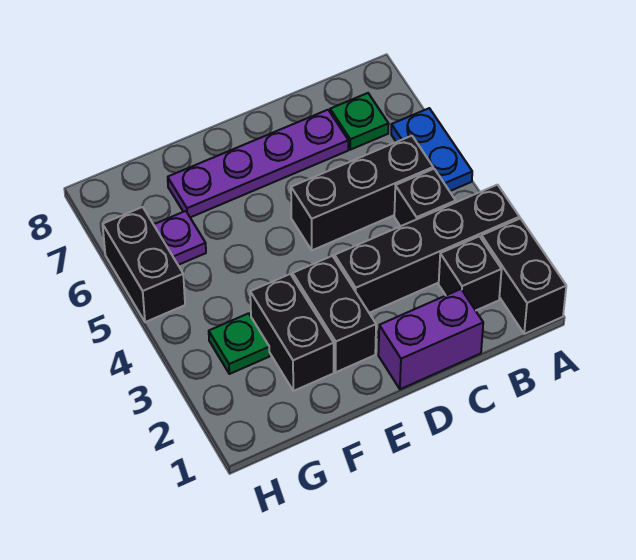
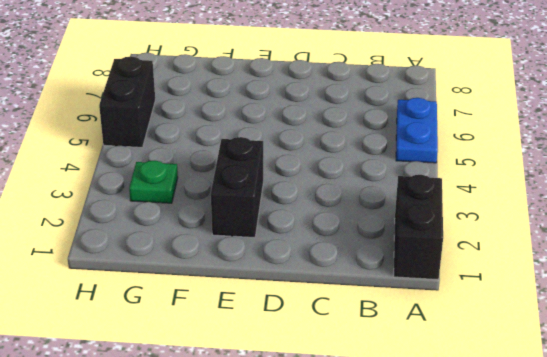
none -> black brick A3:D3 level 1
none -> black brick B2 level 1
none -> black brick B4 level 1

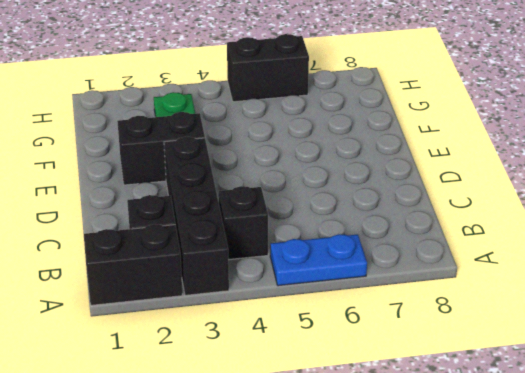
none -> black brick B5:D5 level 1
none -> green plate B7 level 1
none -> purple brick C1:D1 level 1

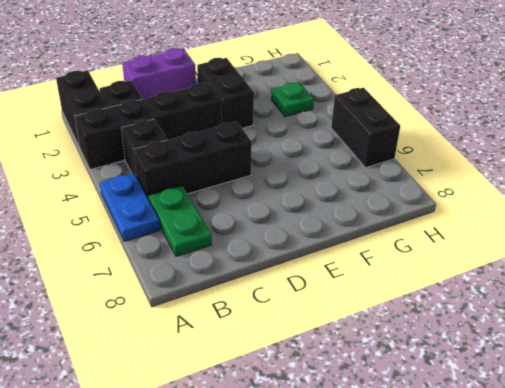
green plate B6:B7 level 1 -> green plate B7 level 1
none -> purple plate C7:F7 level 1
none -> black brick F2:F3 level 1
none -> purple plate G6 level 1

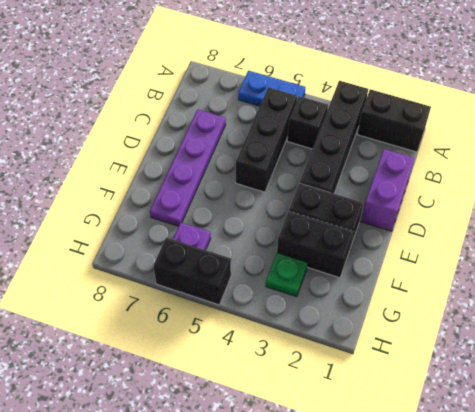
none -> black brick B2 level 1
none -> green plate B7 level 1

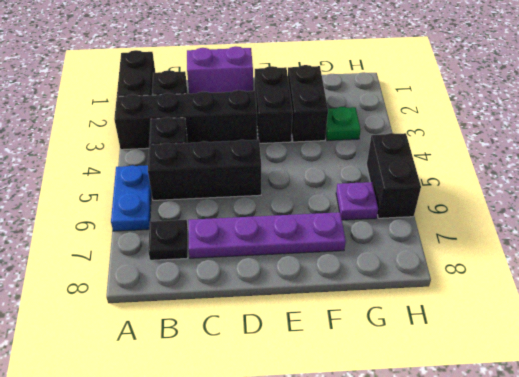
black plate B7 level 1 -> green plate B7 level 1

